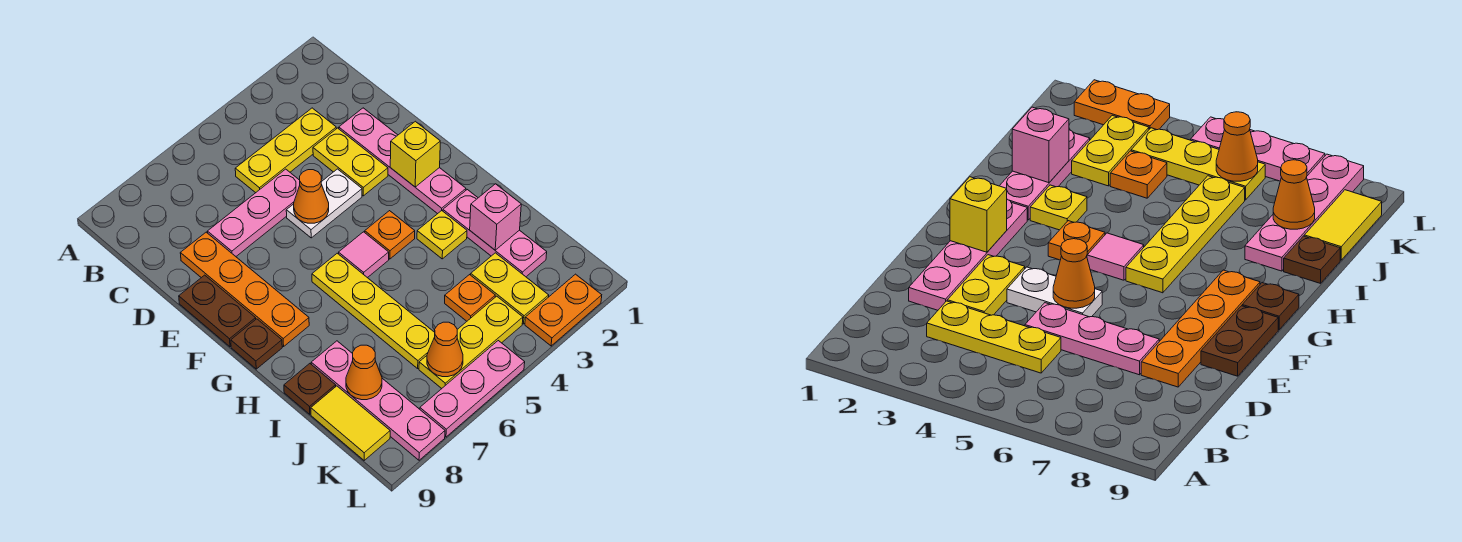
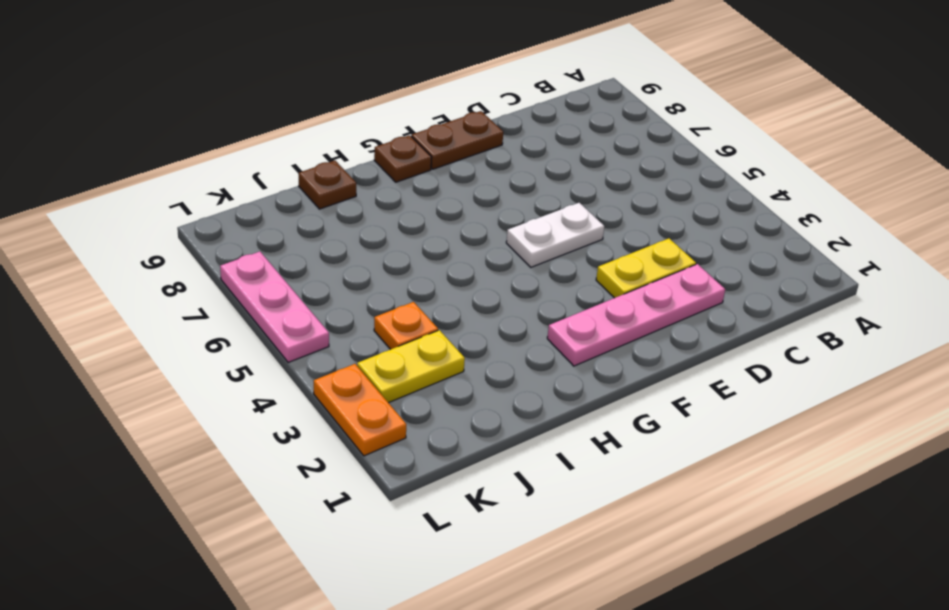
white plate E5:F5 level 1 -> white plate E4:E5 level 1
none -> yellow plate C3:C5 level 1
none -> pink plate D5:D7 level 1
none -> orange plate D8:G8 level 1

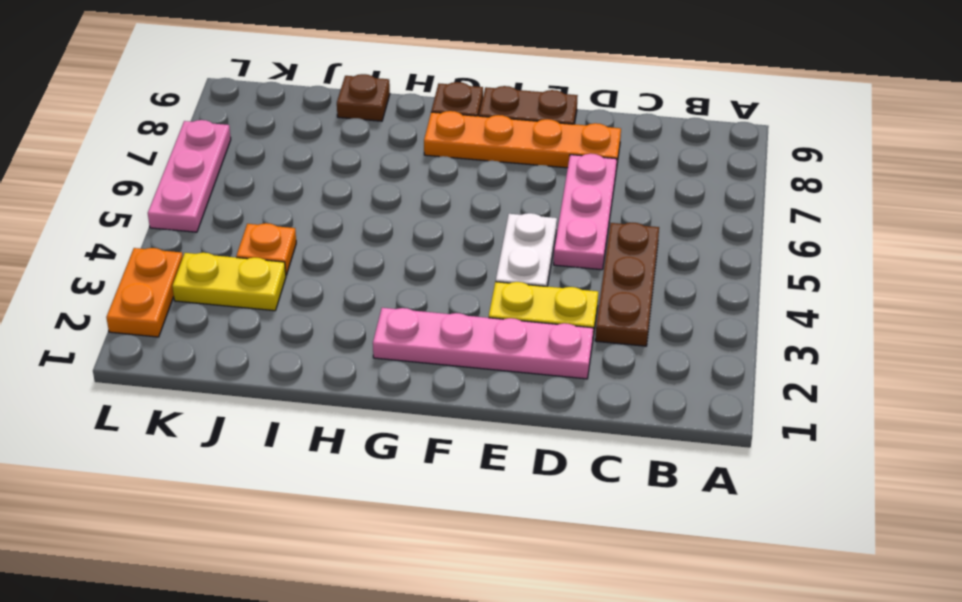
brown plate C3:C5 level 1 -> yellow plate C3:C5 level 1
none -> orange plate G4 level 1
none -> pink tile G5 level 1
none -> yellow plate G6:J6 level 1

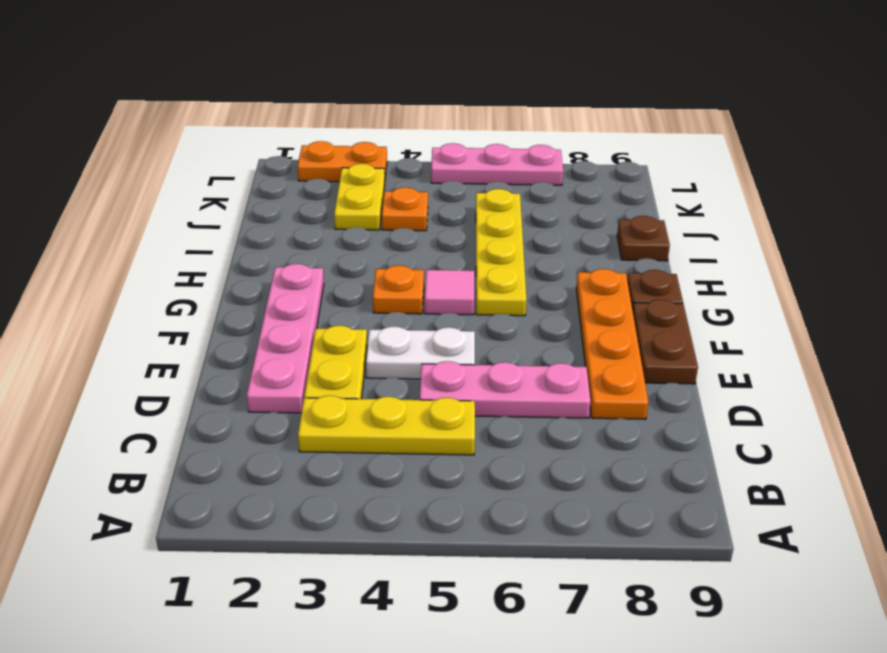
none -> pink plate H2:J2 level 1
none -> yellow plate H3 level 1
none -> pink plate I8:L8 level 1

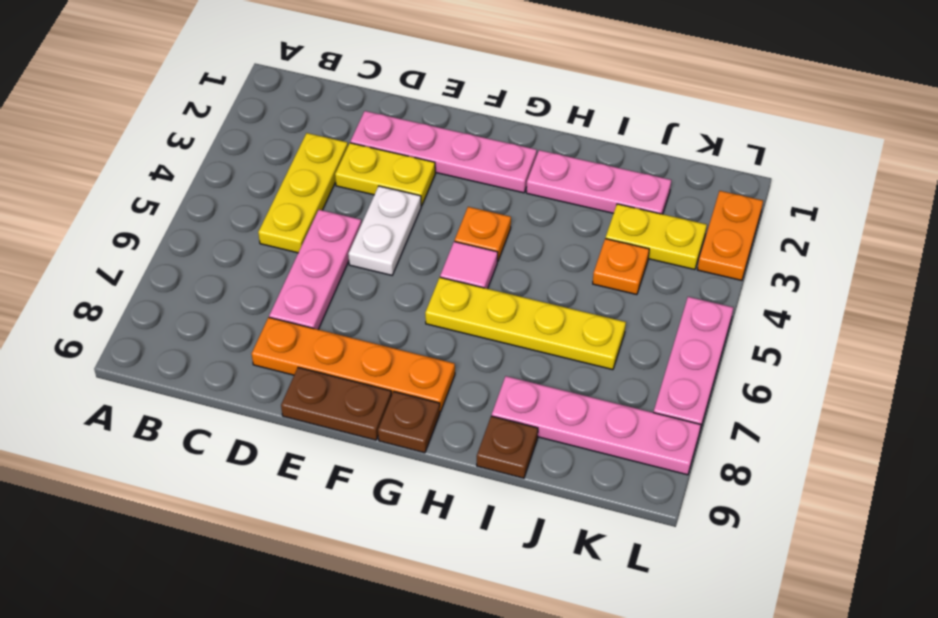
none -> yellow plate H3 level 1
none -> yellow tile J9:K9 level 1
none -> yellow plate K4:K6 level 1

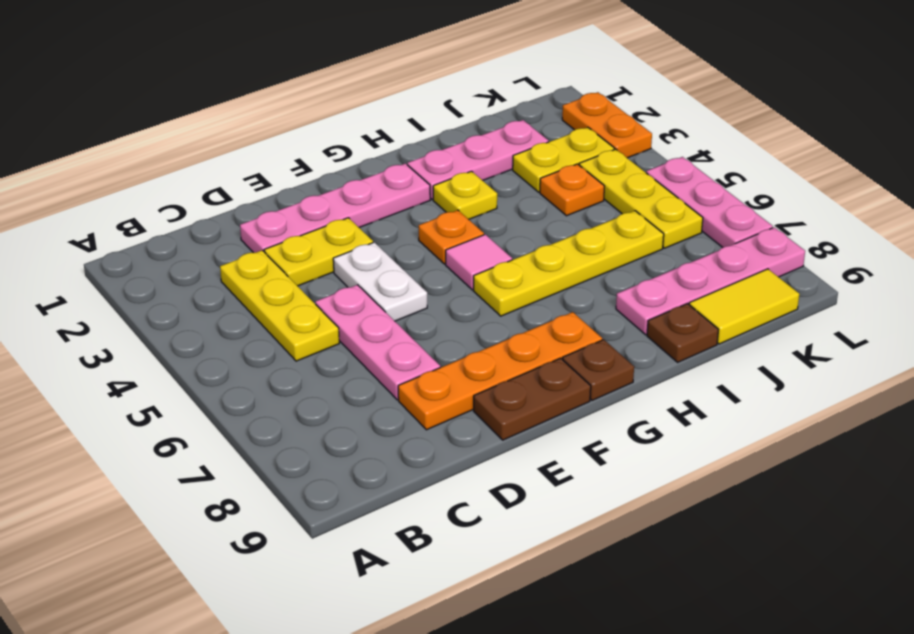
none -> orange cone E5 level 2
none -> yellow brick F2 level 2
none -> pink brick I2 level 2

